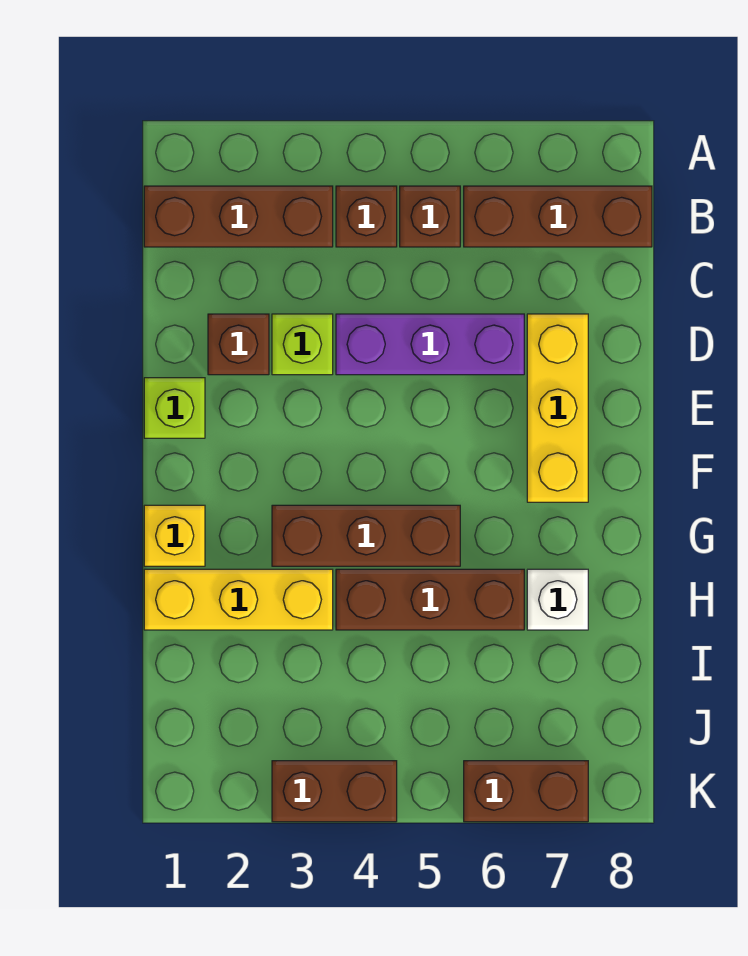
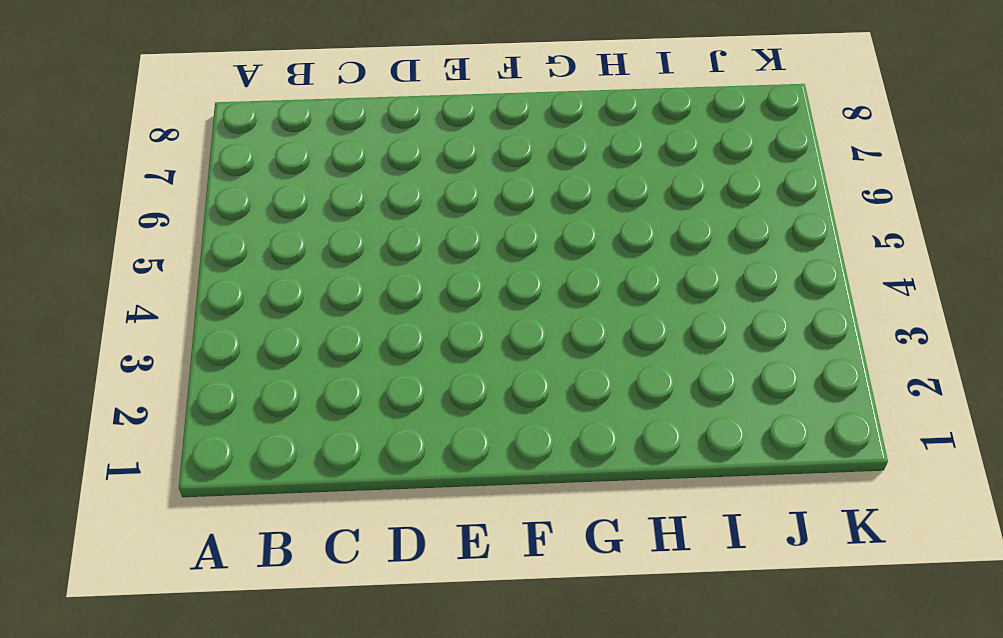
none -> brown brick B1:B3 level 1
none -> brown brick B4 level 1
none -> brown brick B5 level 1

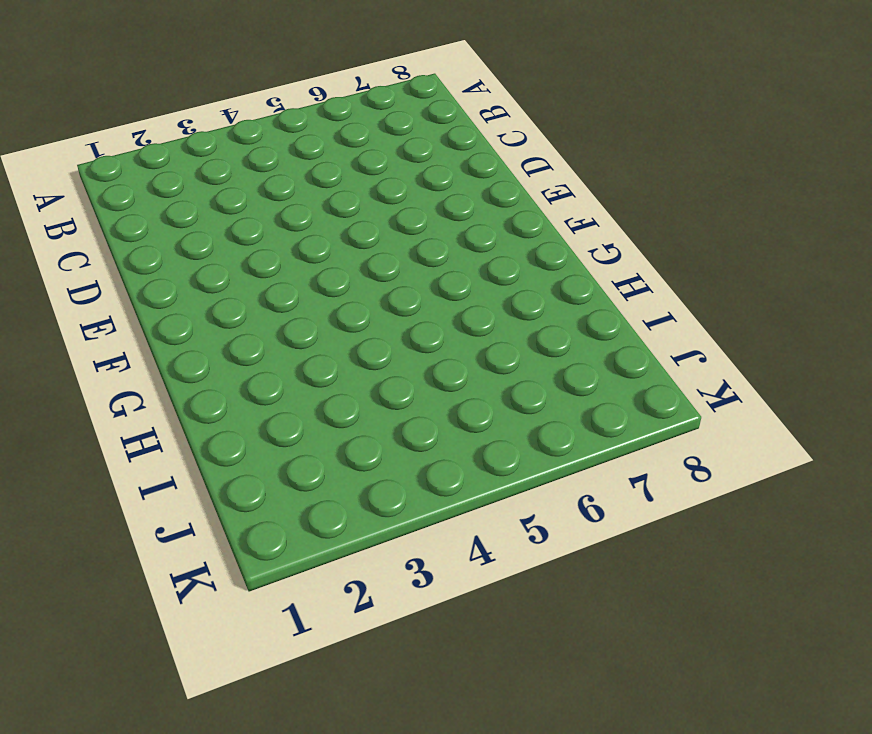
none -> brown brick B1:B3 level 1
none -> brown brick B4 level 1
none -> brown brick B5 level 1

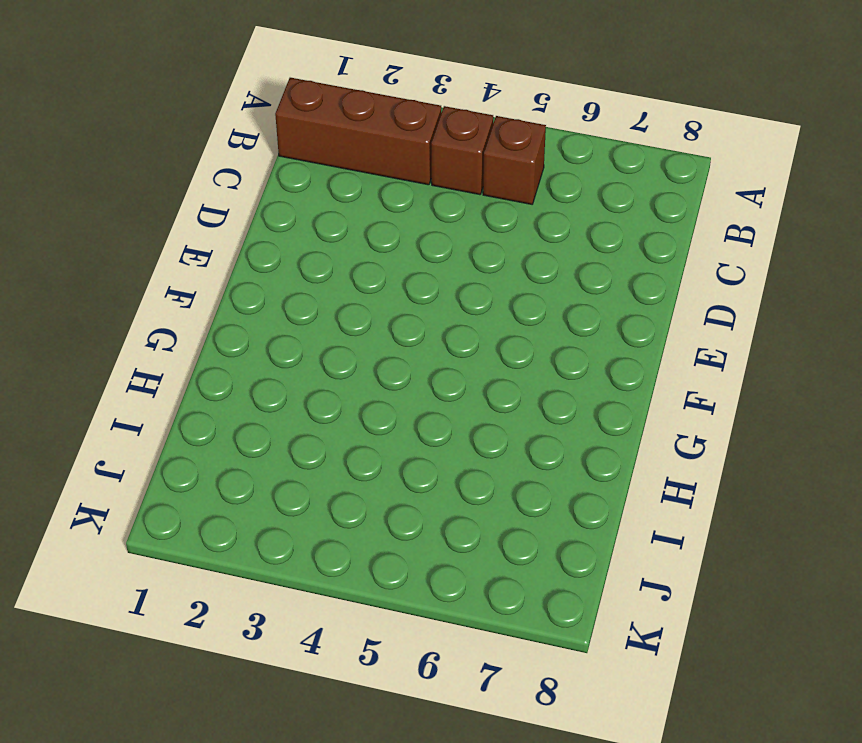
none -> brown brick B6:B8 level 1
none -> brown brick D2 level 1
none -> lime brick D3 level 1

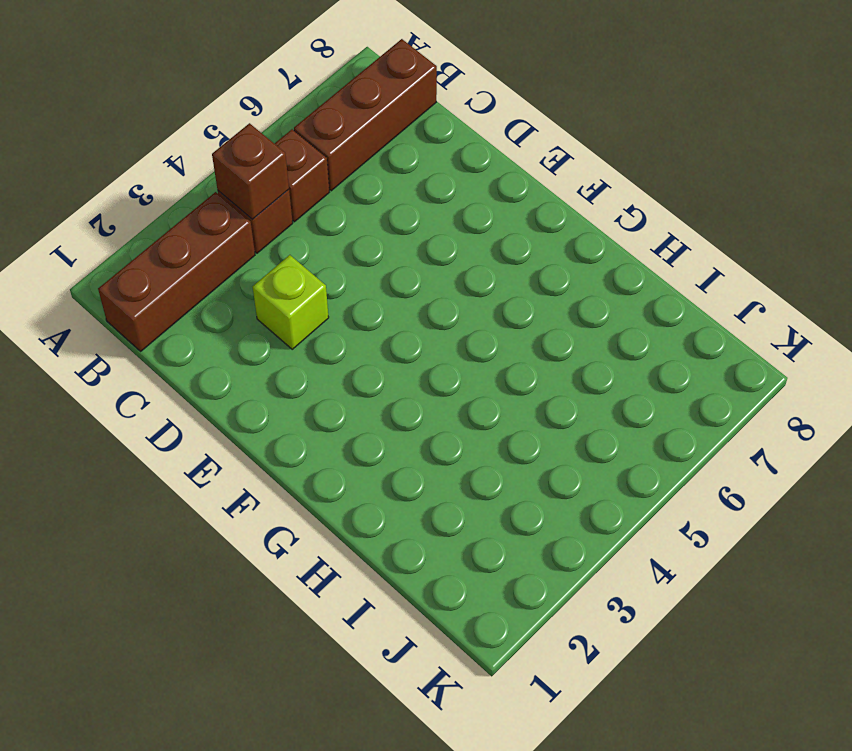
brown brick B4 level 2 -> brown brick D2 level 1
none -> purple brick D4:D6 level 1
none -> yellow brick D7:F7 level 1
none -> lime brick E1 level 1

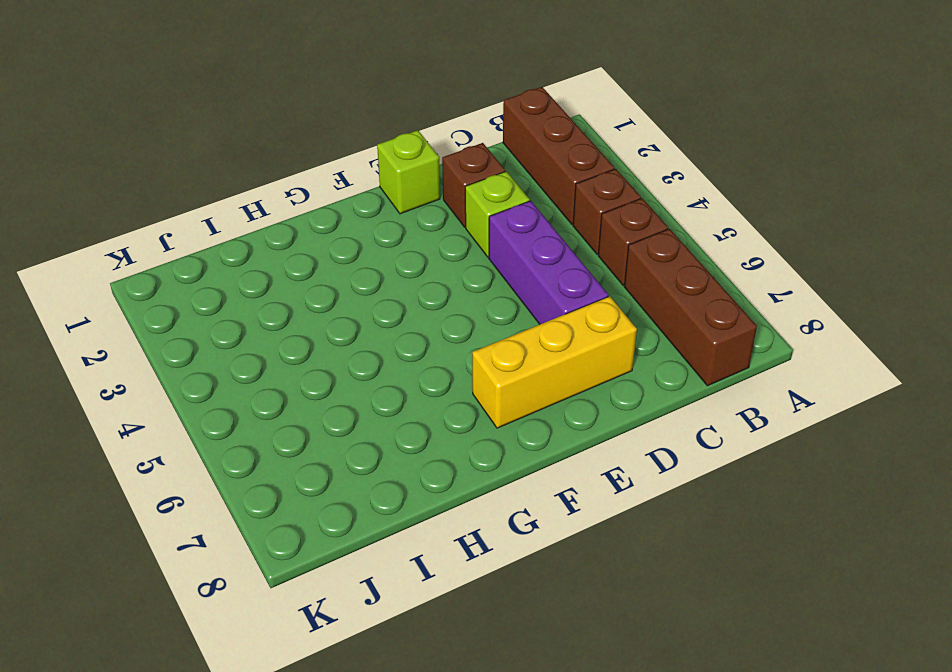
none -> yellow brick G1 level 1
none -> brown brick G3:G5 level 1
none -> yellow brick H1:H3 level 1

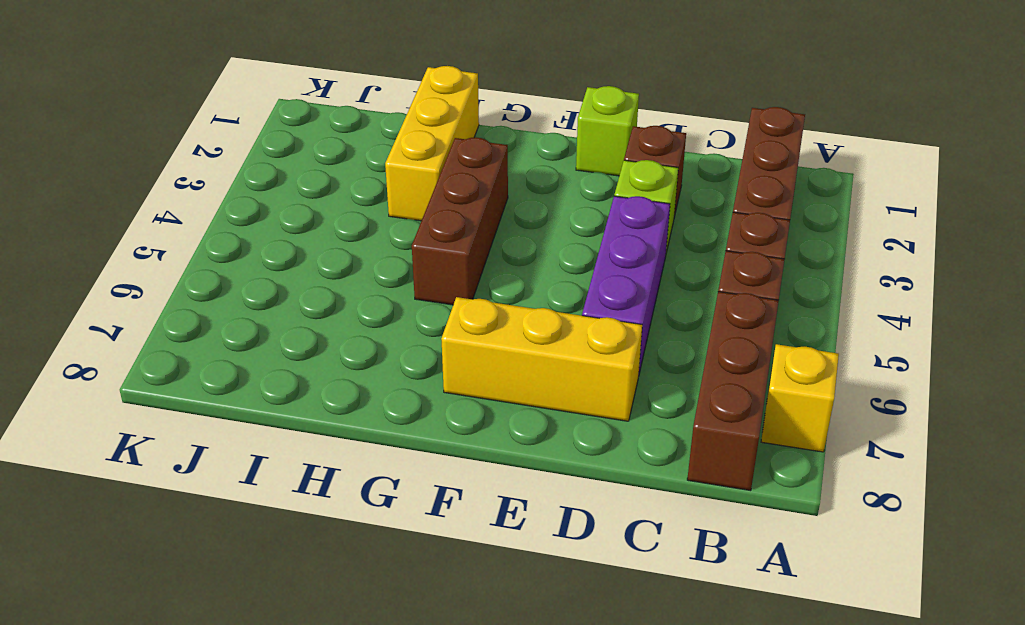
yellow brick A7 level 1 -> yellow brick G1 level 1
none -> brown brick H4:H6 level 1
none -> white brick H7 level 1
none -> brown brick K3:K4 level 1

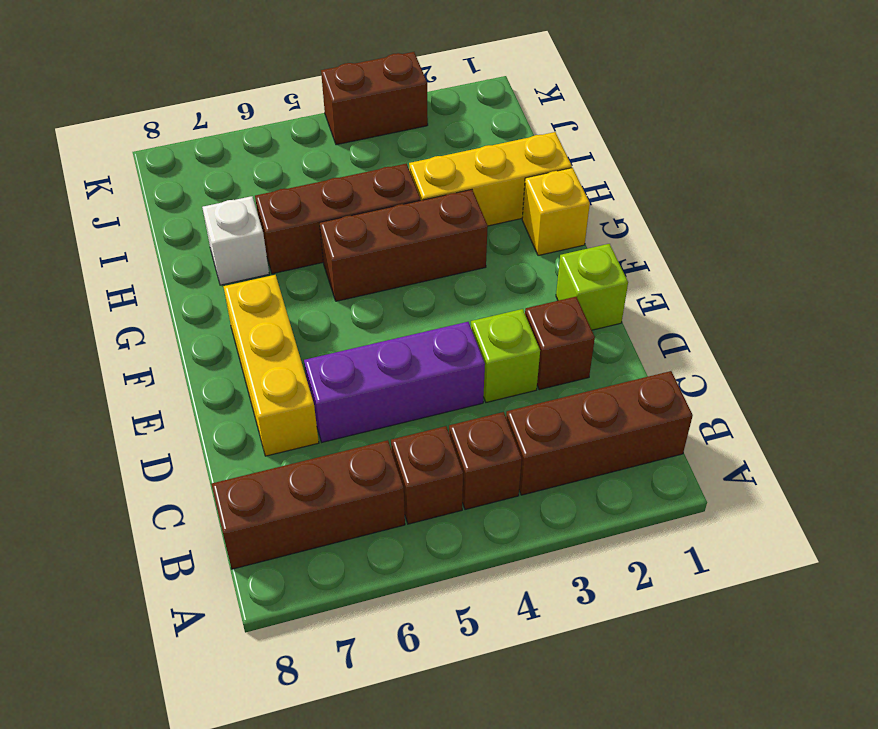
none -> brown brick K6:K7 level 1

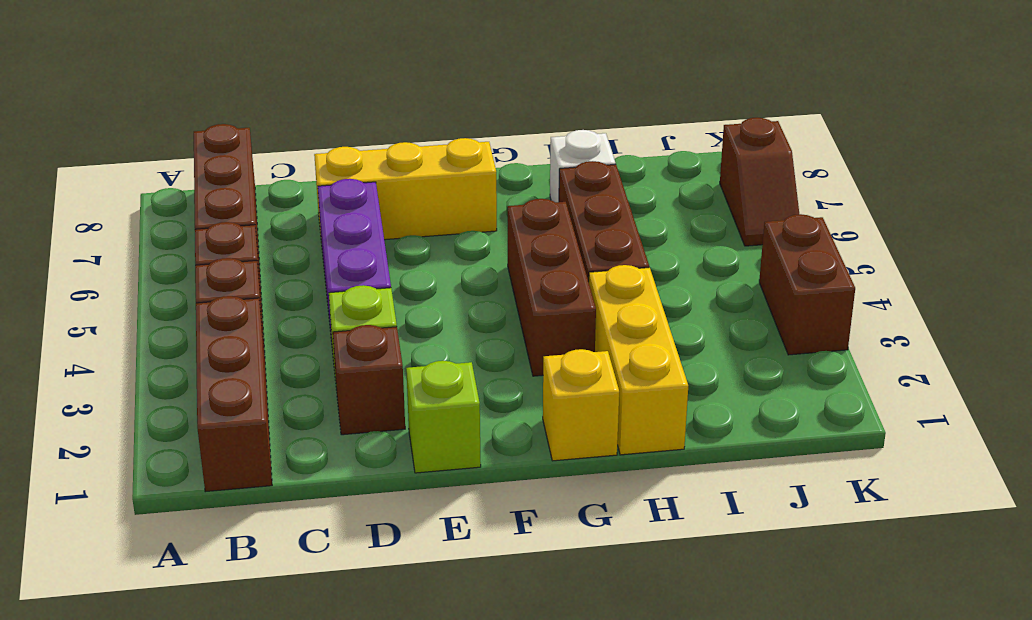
brown slope K6:K7 level 1 top 7 -> brown brick K6:K7 level 1

